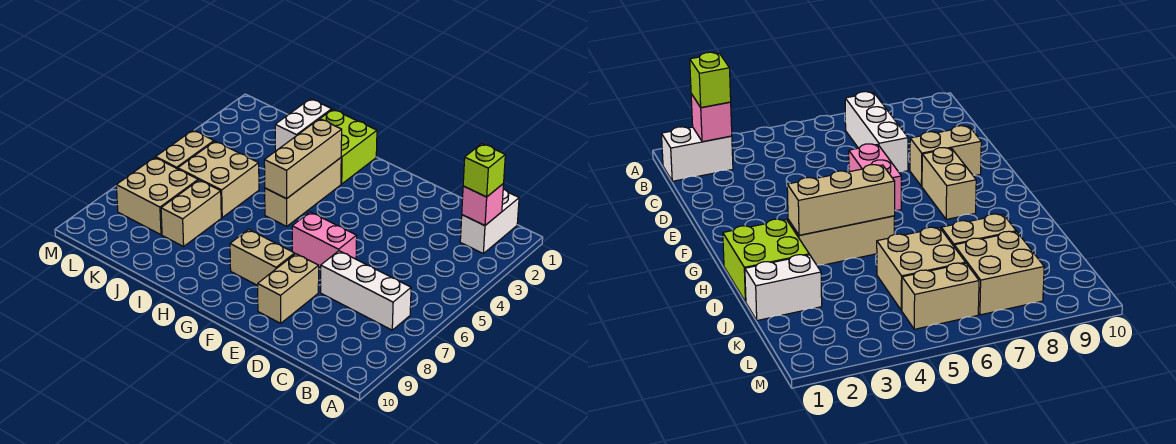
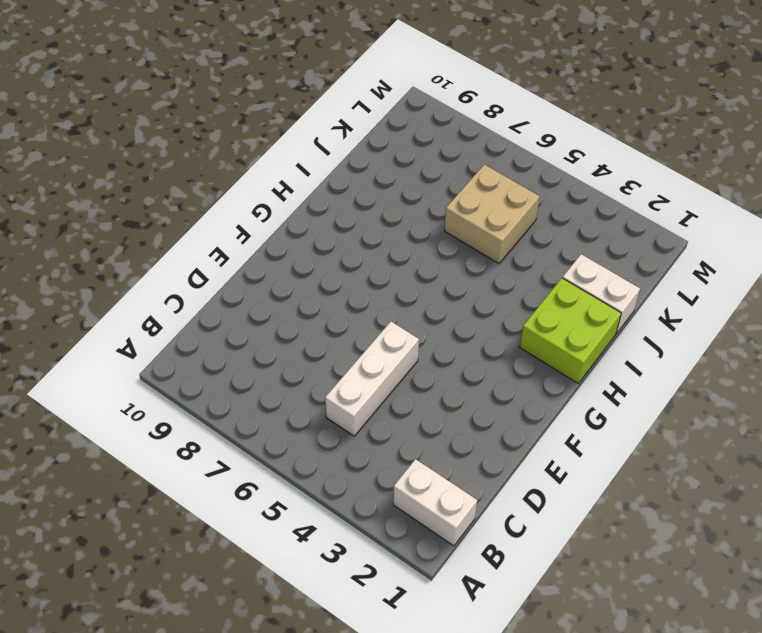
white brick C5:E5 level 1 -> white brick B7:D7 level 1
none -> pink brick E6:F6 level 1
none -> tan brick E8:E9 level 1
none -> tan brick F8:G8 level 1

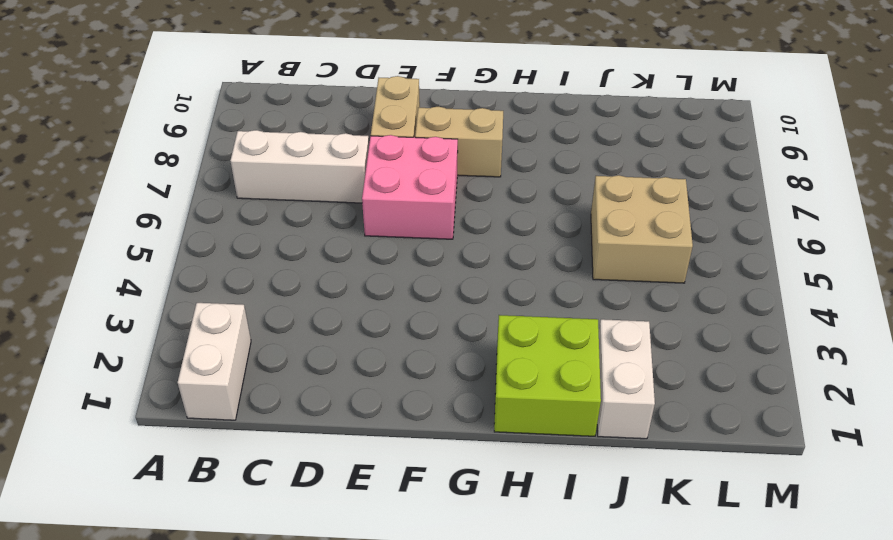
pink brick E6:F7 level 1 -> pink brick E6:F6 level 1
none -> tan brick H3:H5 level 1
none -> tan brick J7:J8 level 1
none -> tan brick K7:L8 level 1

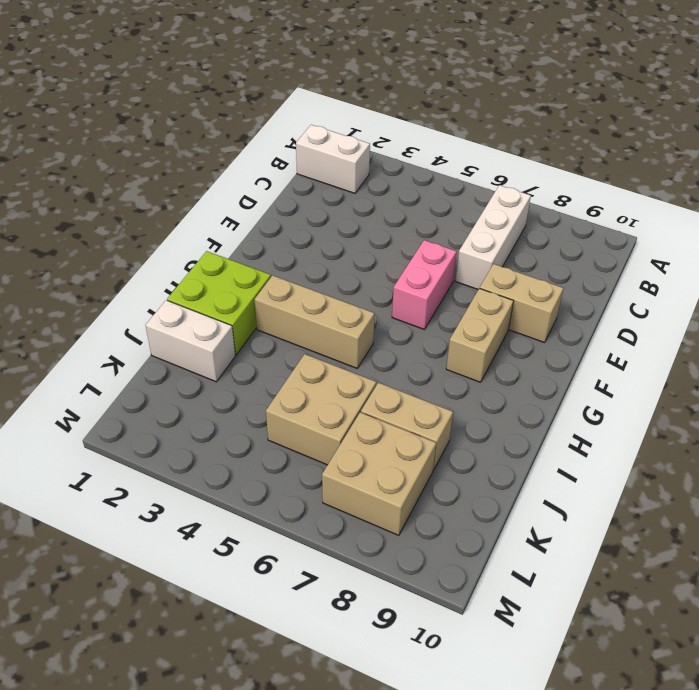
none -> tan brick L5:L6 level 1
none -> pink brick B2 level 2
none -> tan brick H3:H5 level 2

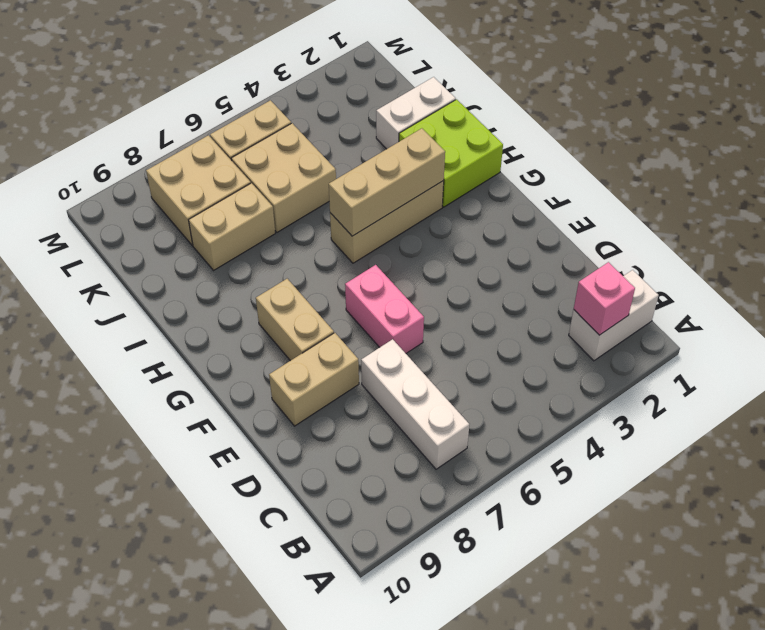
none -> lime brick B2 level 3

